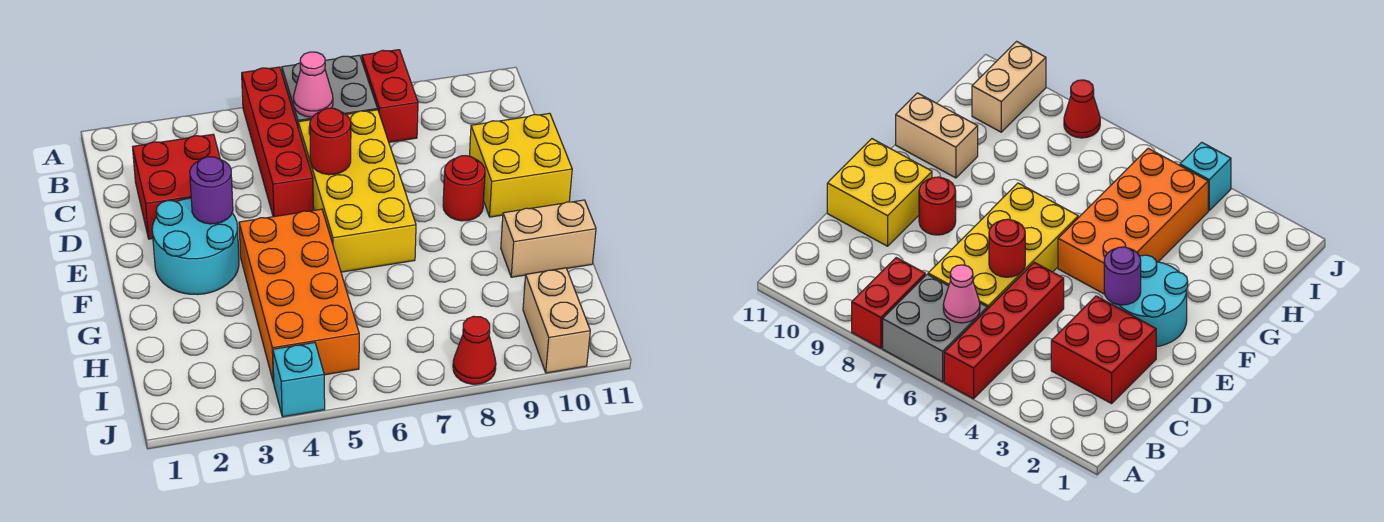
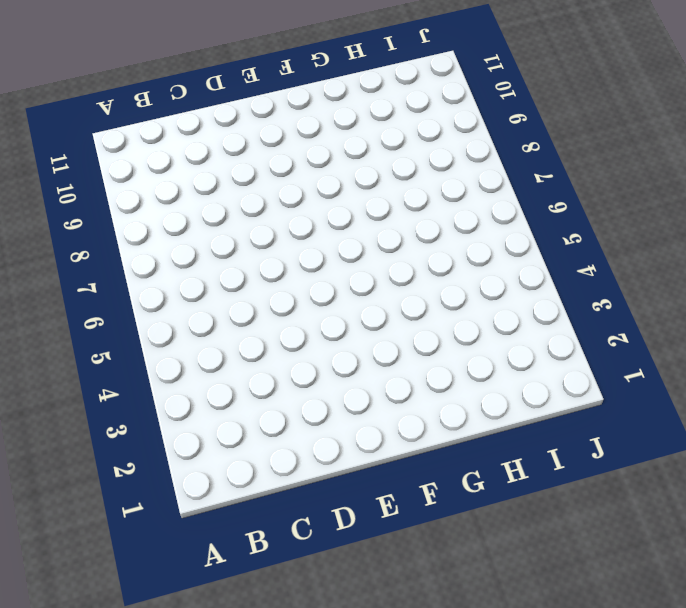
none -> red brick A5:D5 level 1
none -> grey brick A6:B7 level 1
none -> red brick A8:B8 level 1

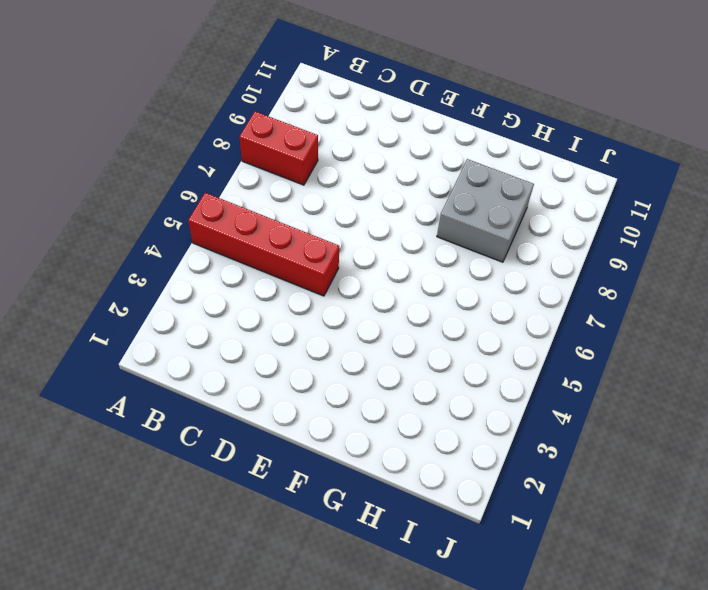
grey brick G8:H9 level 1 -> grey brick A6:B7 level 1
none -> red brick C2:D3 level 1
none -> yellow brick C6:F7 level 1
none -> yellow brick D10:E11 level 1

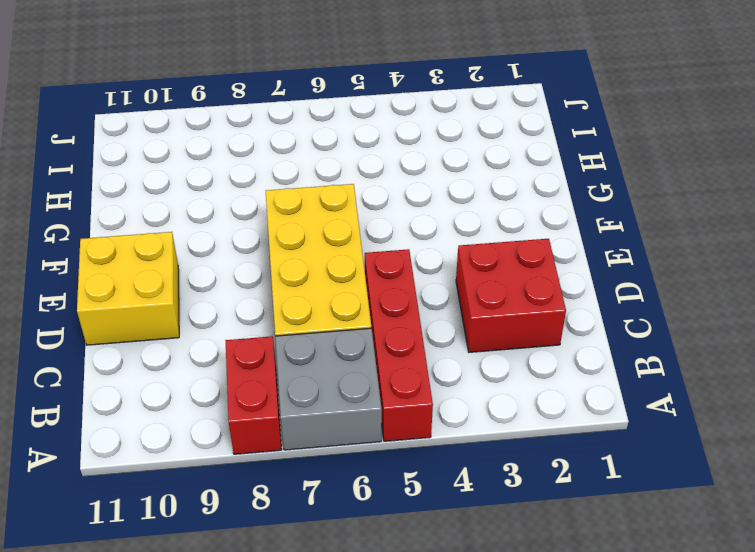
none -> cyan round brick E2:F3 level 1
none -> red round brick E9 level 1
none -> orange brick F4:I5 level 1

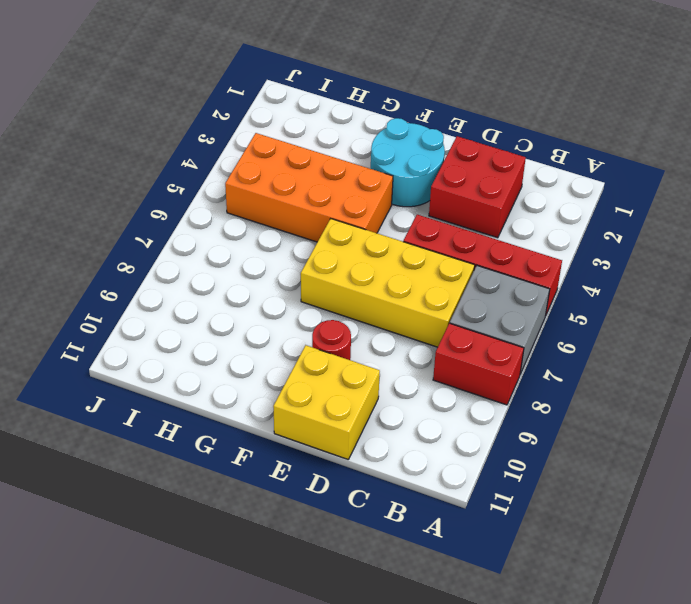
none -> tan brick G10:G11 level 1
none -> tan brick I10:J10 level 1
none -> cyan brick J4 level 1

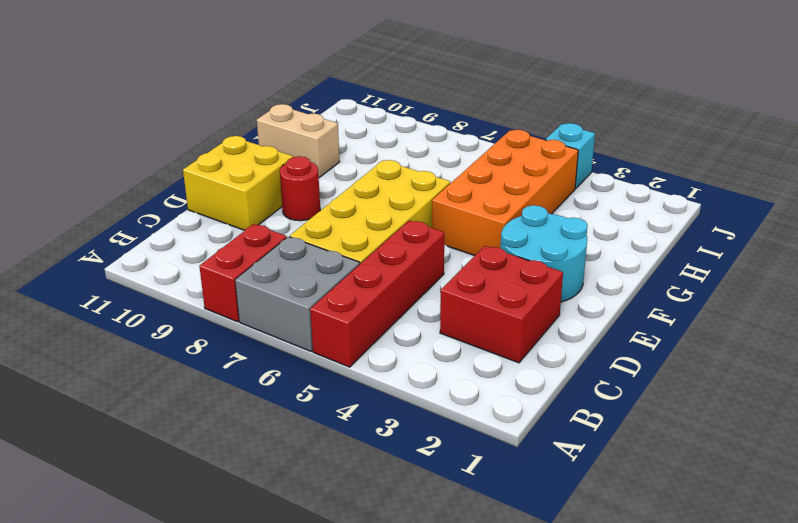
none -> tan brick I10:J10 level 1
none -> red cone J8 level 1
none -> pink cone B6 level 2

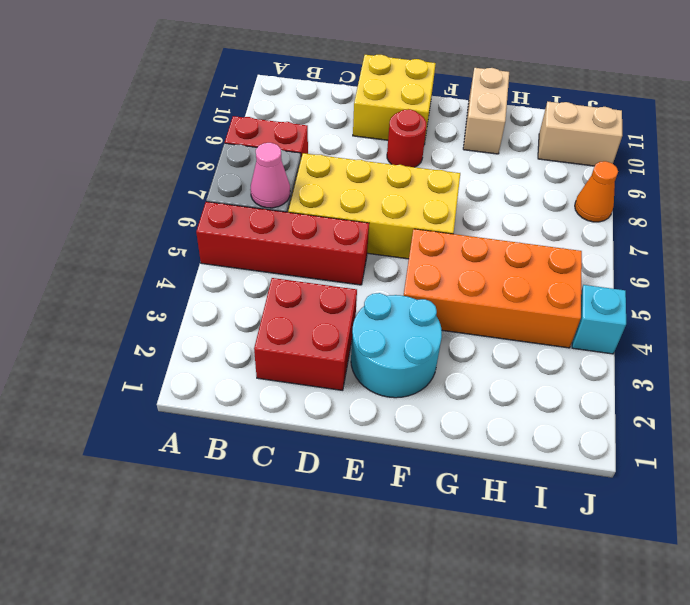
orange cone J8 level 1 -> red cone J8 level 1
none -> red round brick D6 level 2
none -> purple round brick E3 level 2

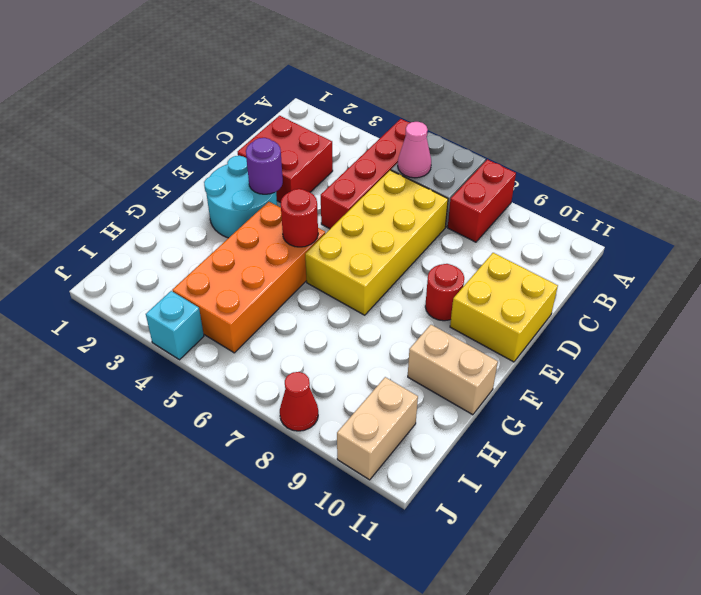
red round brick F5 level 2 -> red round brick D6 level 2

